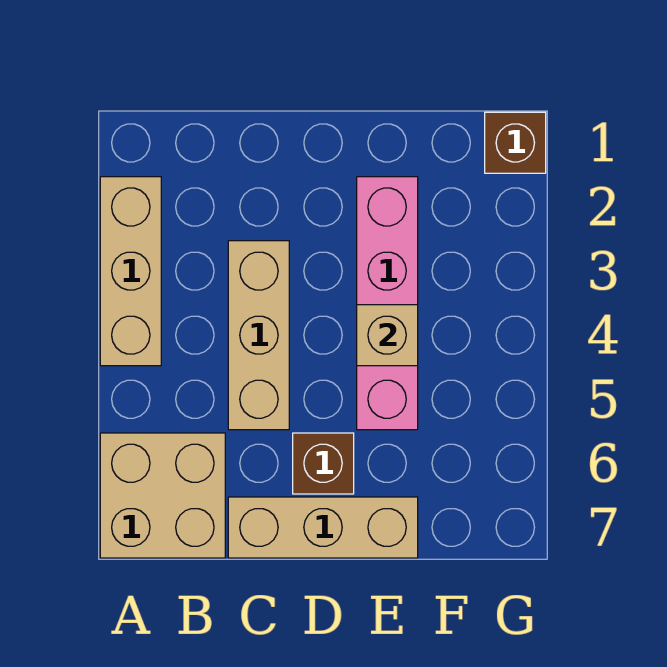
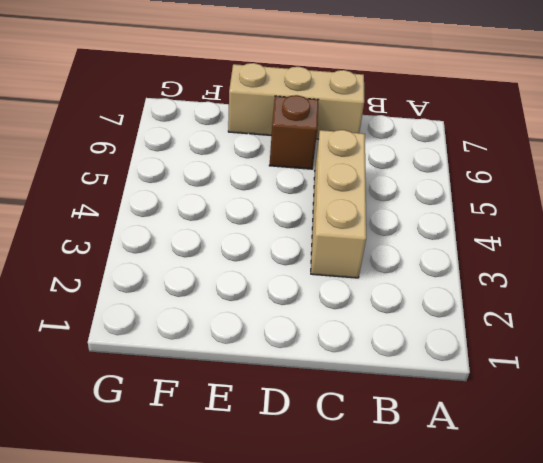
none -> tan brick A2:A4 level 1
none -> tan brick A6:B7 level 1

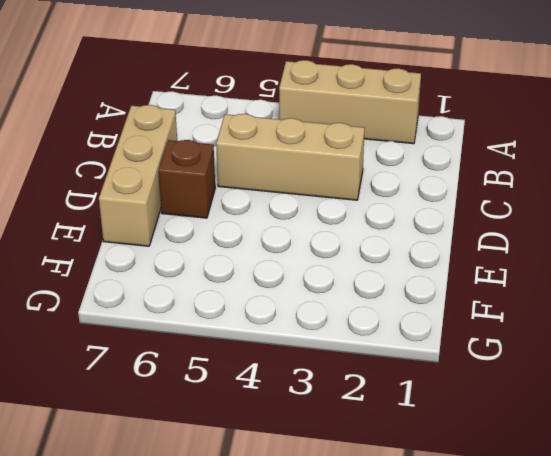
none -> tan brick A6:B7 level 1
none -> pink brick E2:E5 level 1

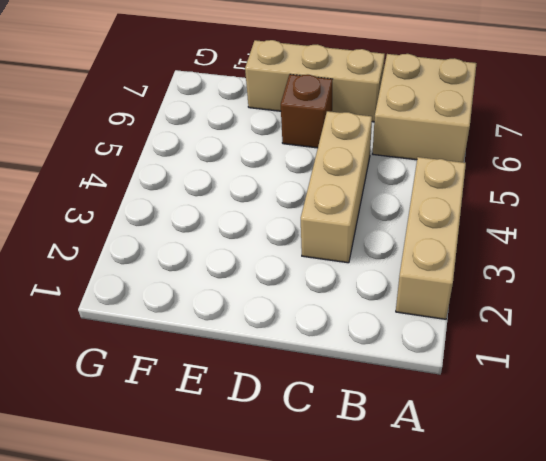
none -> pink brick E2:E5 level 1
none -> brown brick G1 level 1

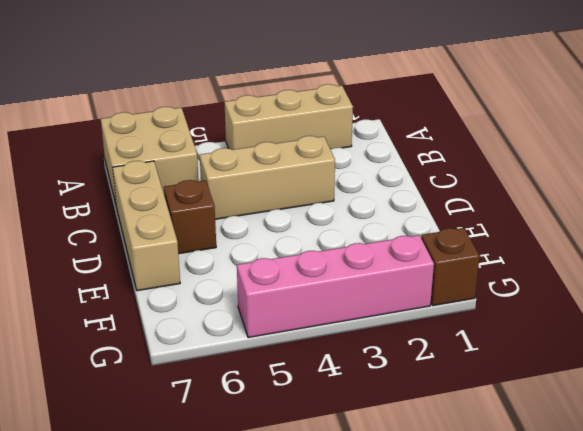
pink brick G2:G5 level 1 -> pink brick E2:E5 level 1
none -> tan brick E4 level 2

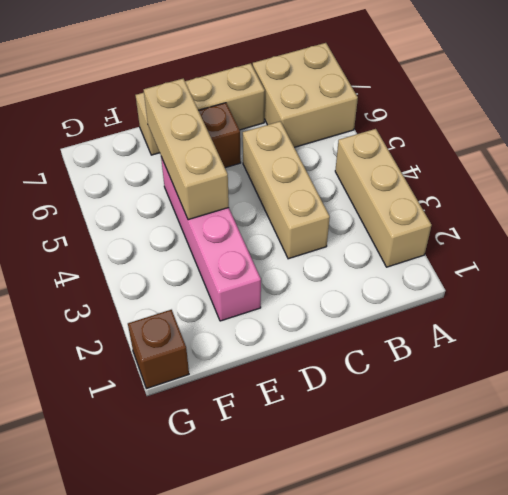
tan brick E4:E6 level 2 -> tan brick E4 level 2

